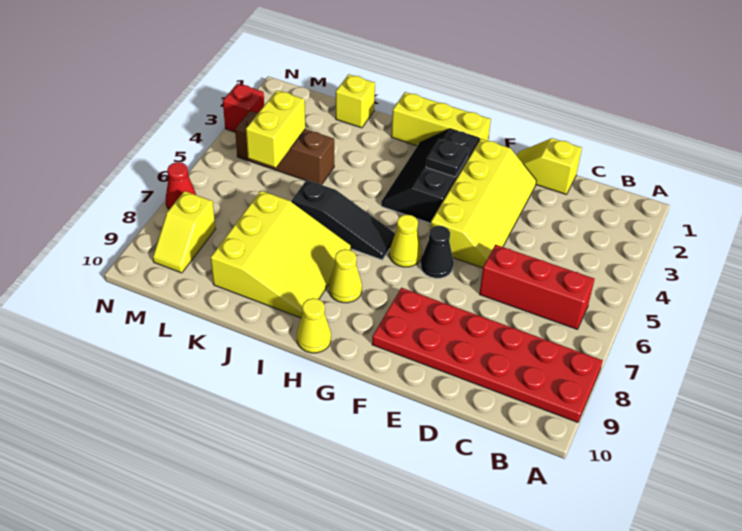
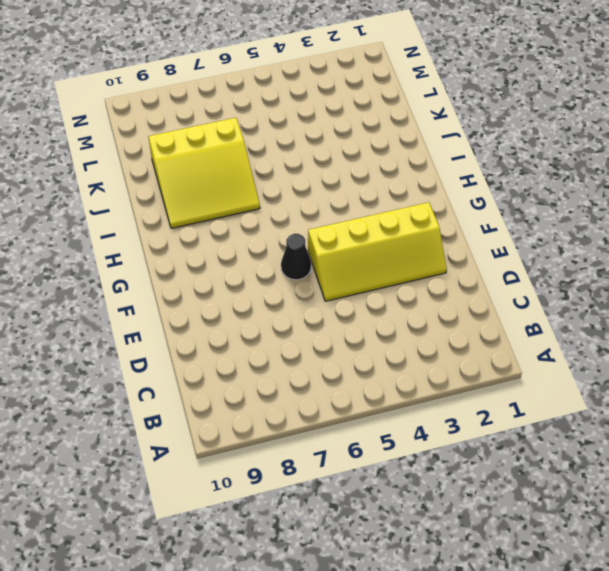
none -> red plate A8:F9 level 1
none -> red brick B6:D6 level 1
none -> yellow slope D1:E1 level 1 top D

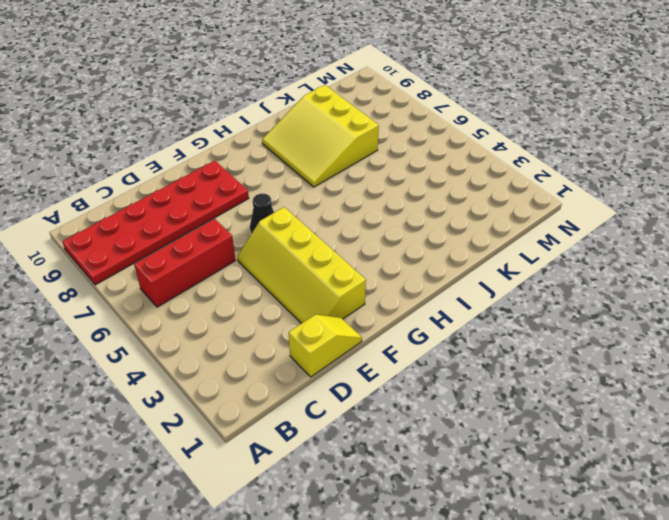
none -> yellow brick G1:I1 level 1
none -> black slope G2:H4 level 1 top G
none -> yellow cone G6 level 1

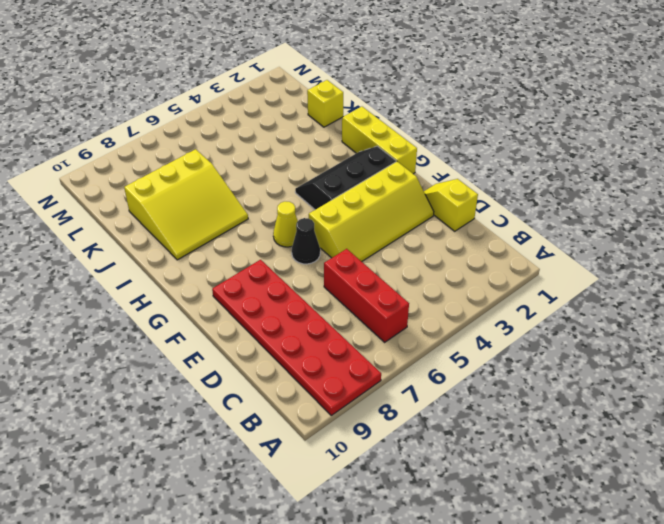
none -> black slope H6:J6 level 1 top J
none -> yellow cone H8 level 1
none -> yellow cone H10 level 1

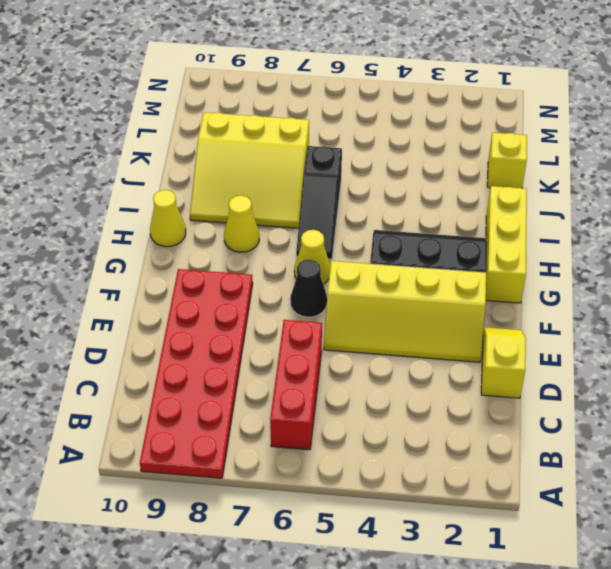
none -> brown brick K4:M4 level 1
none -> yellow slope M8:M9 level 1 top 8
none -> red brick N3 level 1

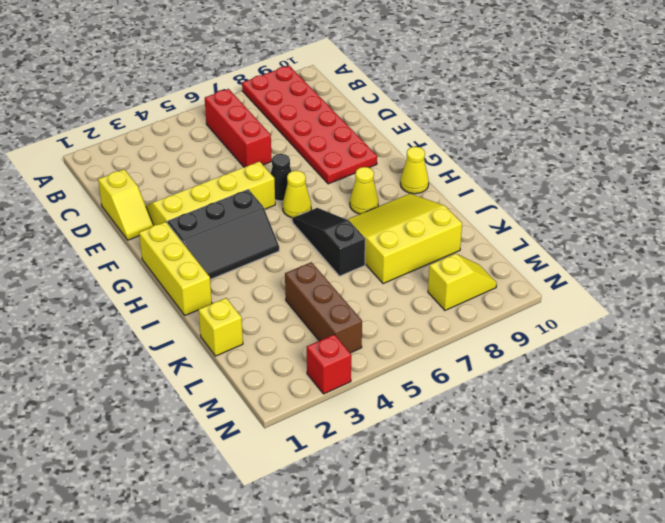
none -> red cone N7 level 1
none -> black plate G3 level 2
none -> yellow brick L4:L5 level 2

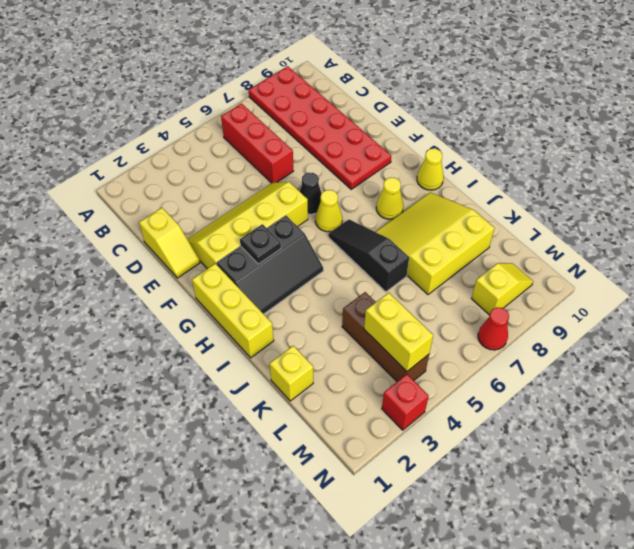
yellow brick L4:M4 level 2 -> yellow brick L4:L5 level 2

